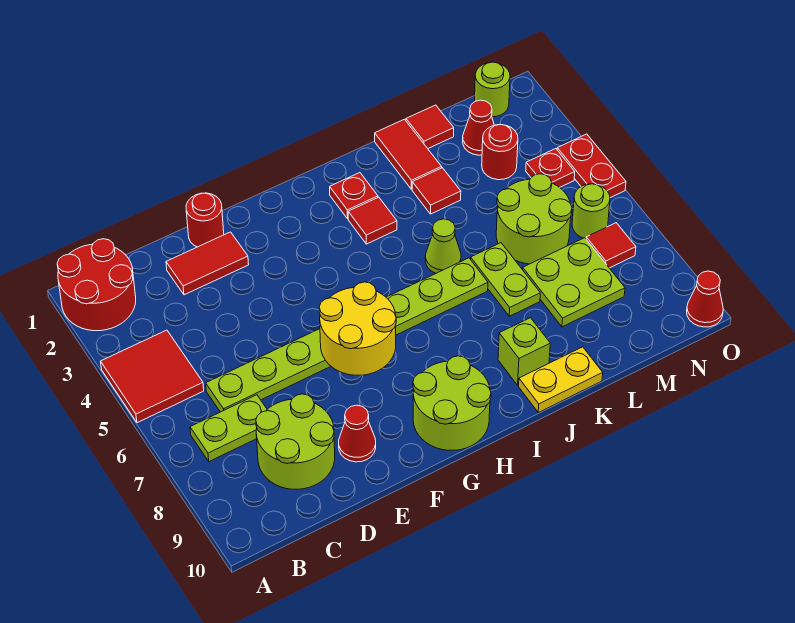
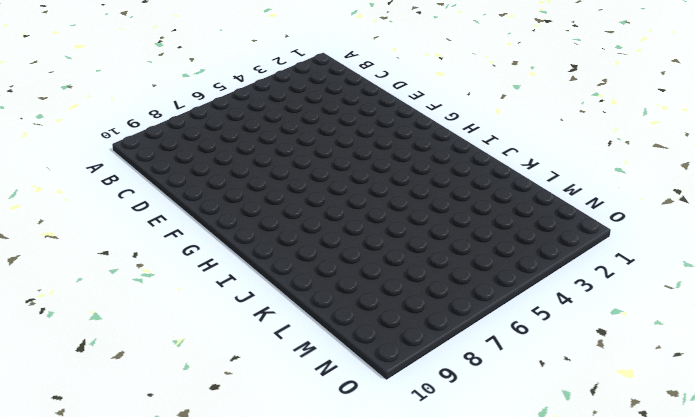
none -> red round brick A1:B2 level 1
none -> red tile A4:B5 level 1
none -> lime plate B7:C7 level 1

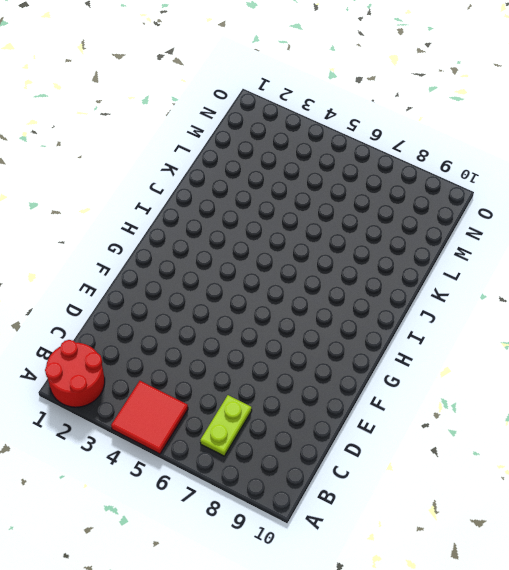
none -> lime plate C6:J6 level 1
none -> lime round brick C8:D9 level 1
none -> red tile D2:E2 level 1

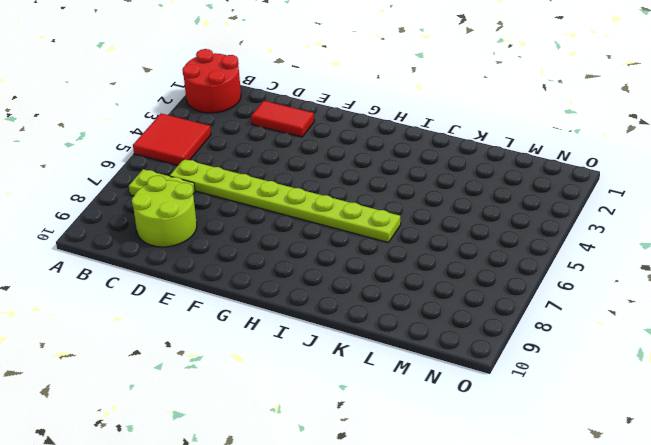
none -> red round brick E1 level 1
none -> red cone E9 level 1
none -> lime round brick G9:H10 level 1

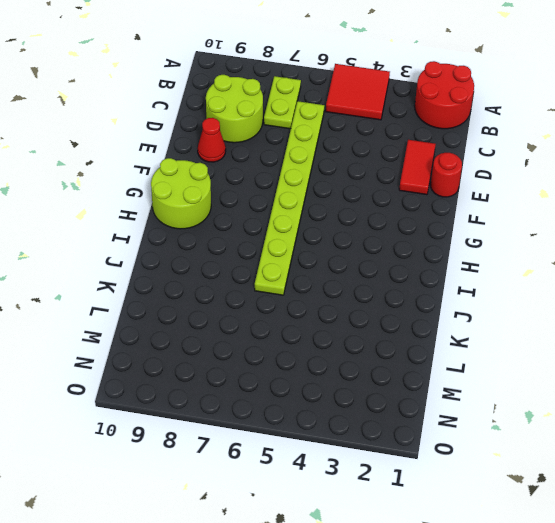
none -> red plate I2 level 1
none -> red tile I3 level 1
none -> lime cone J5 level 1

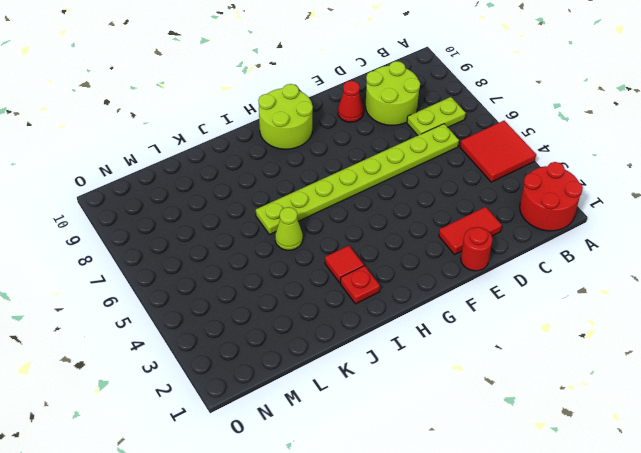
none -> lime brick J9 level 1
none -> yellow plate J10:K10 level 1
none -> red tile K1:K2 level 1

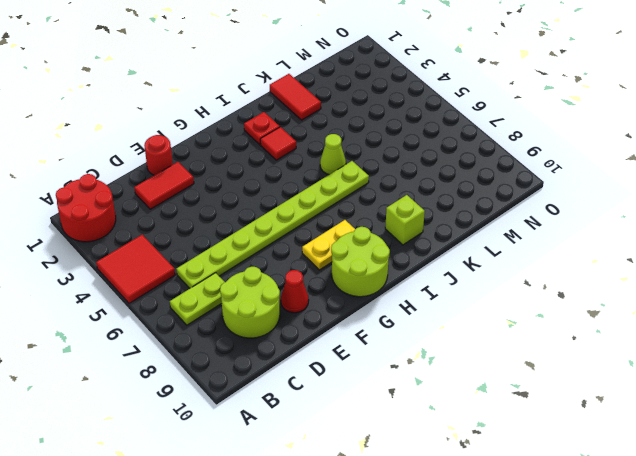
yellow plate G8:H8 level 1 -> yellow plate J10:K10 level 1
none -> red tile K3 level 1
none -> lime plate K6:K7 level 1
none -> red tile L1 level 1

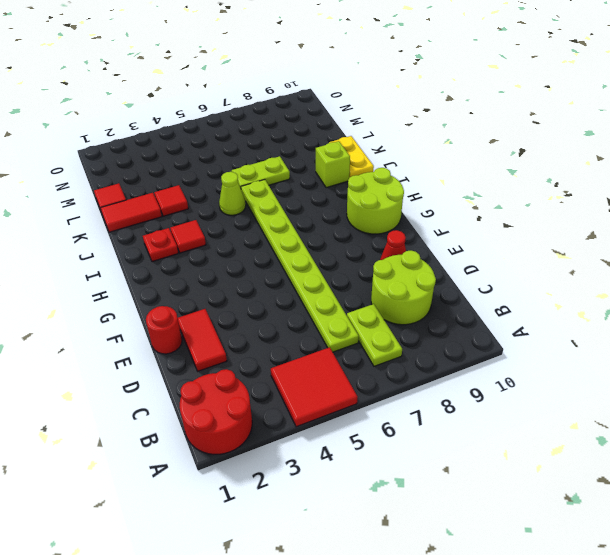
none -> lime round brick L5:M6 level 1
none -> lime plate L7:M8 level 1
none -> red cone M2 level 1

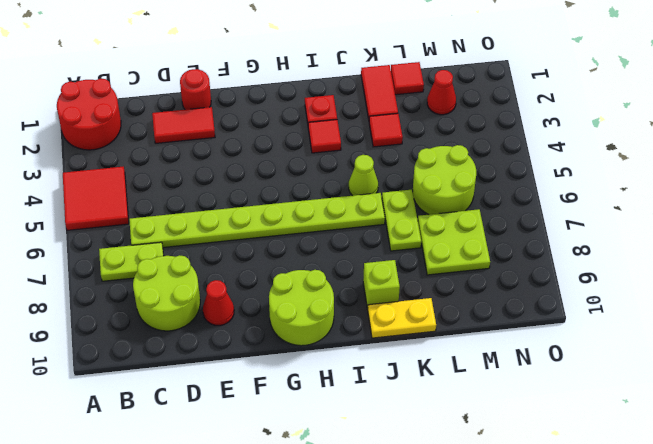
none -> red round brick M3 level 1
none -> lime round brick N1 level 1
none -> red plate N4 level 1

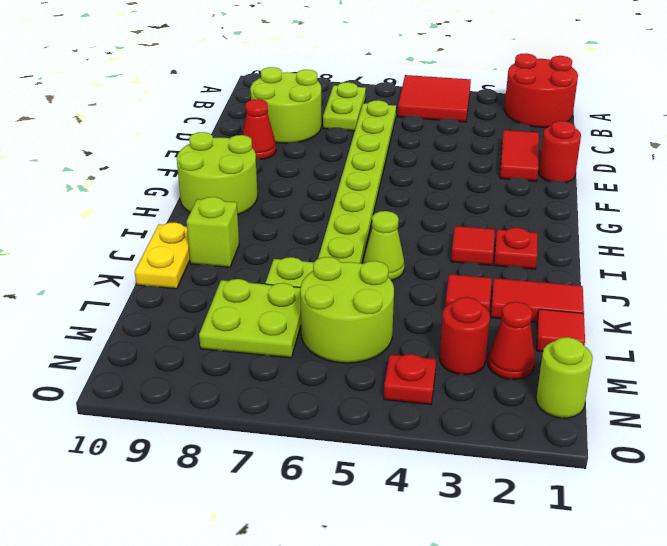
none -> lime round brick N6 level 1
none -> red tile N7 level 1
none -> red plate O4:O5 level 1

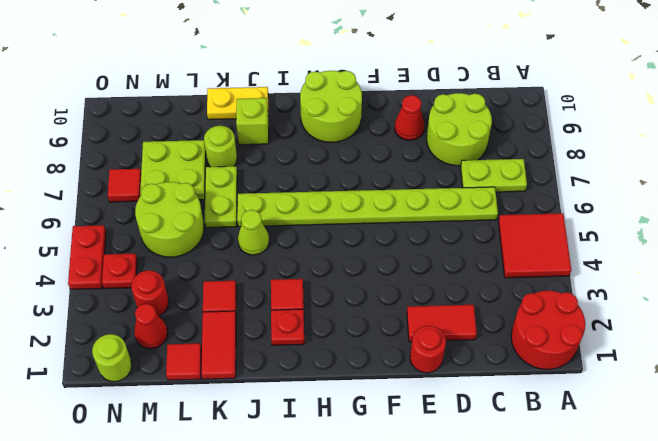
lime round brick K8 level 1 -> lime round brick N6 level 1
none -> red cone O10 level 1
none -> yellow round brick F6:G7 level 2

